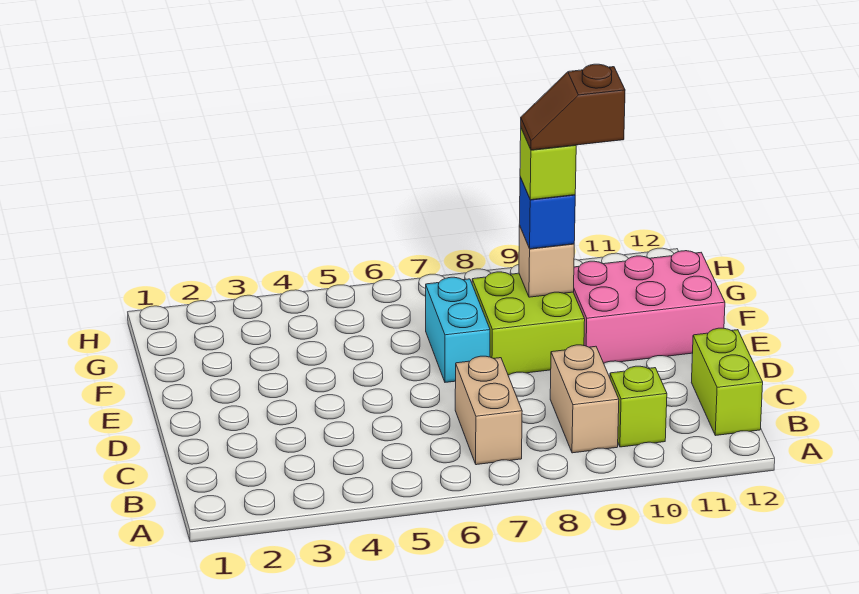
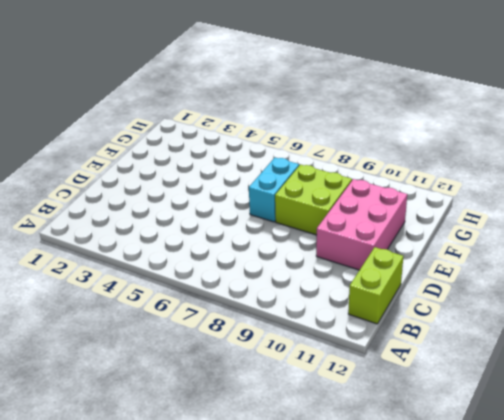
pink brick D10:F11 level 1 -> pink brick E10:F12 level 1
none -> tan brick B7:C7 level 1
none -> tan brick B9:C9 level 1

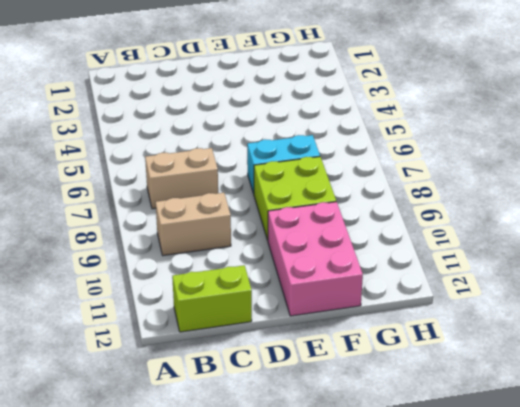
none -> lime brick B10 level 1
none -> tan brick F9 level 2

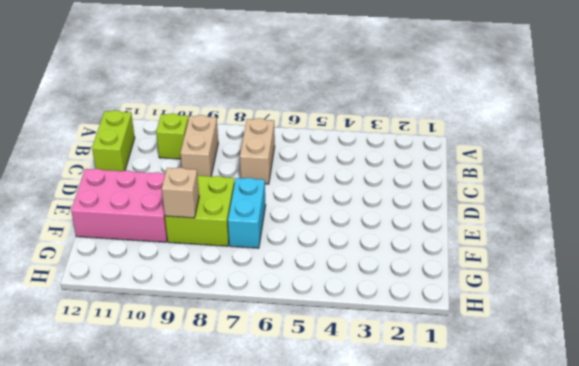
none -> blue brick F9 level 3
none -> lime brick F9 level 4

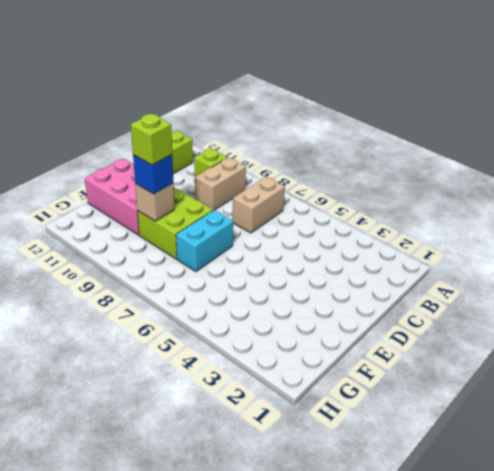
none -> brown slope F9:F10 level 5 top 10

